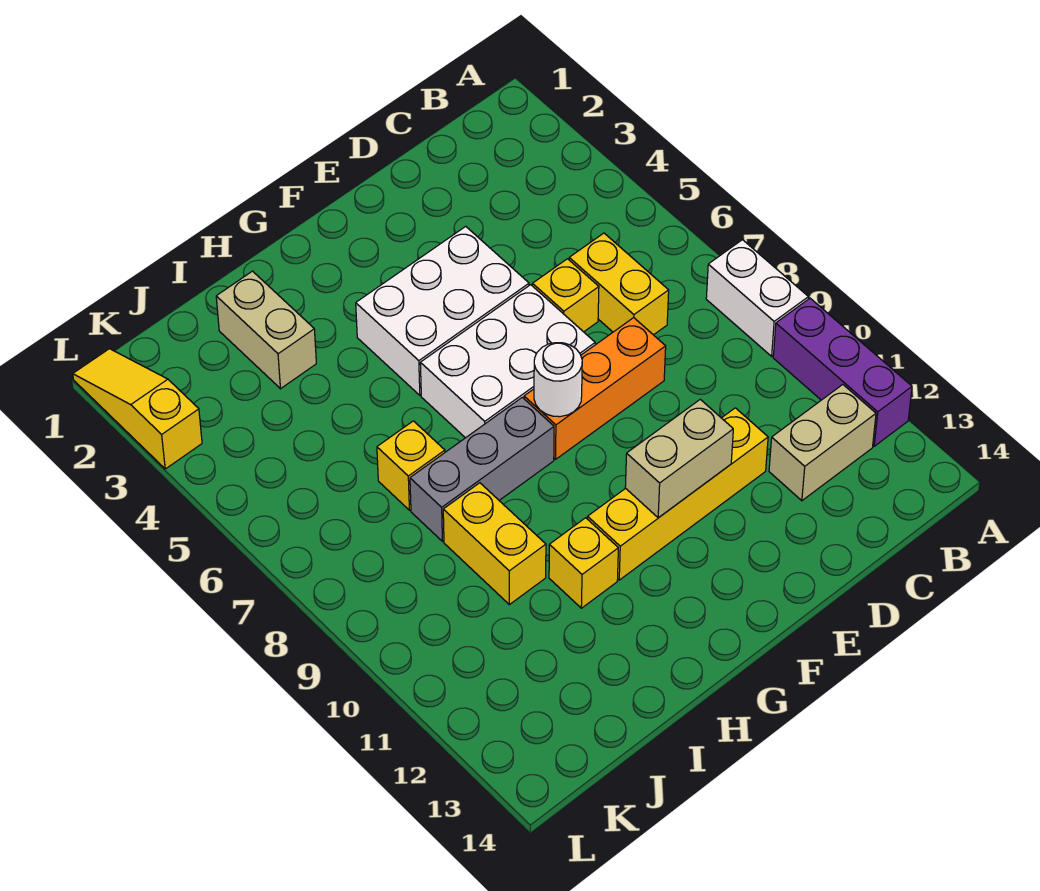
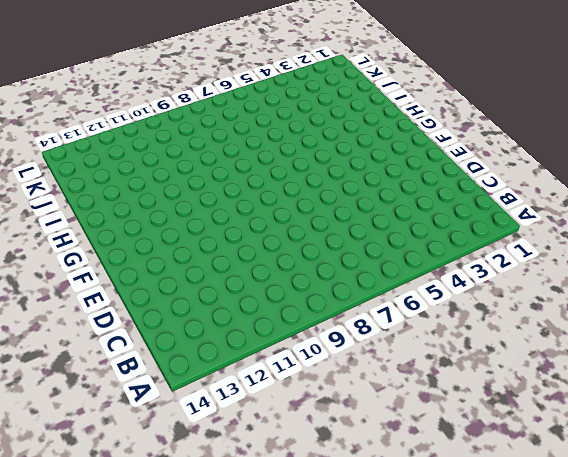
none -> white brick A8:A9 level 1
none -> purple brick A10:A12 level 1
none -> tan brick B12:C12 level 1

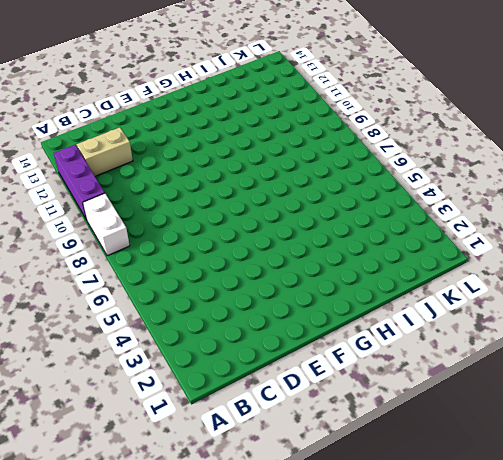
none -> yellow brick C6:C7 level 1
none -> yellow brick D6 level 1
none -> orange brick D8:F8 level 1

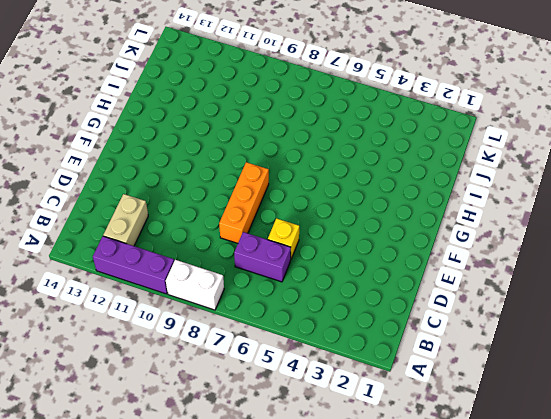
purple brick C6:C7 level 1 -> yellow brick C6:C7 level 1
none -> yellow brick D11:G11 level 1
none -> white brick E4:G5 level 1
none -> white brick E6:G7 level 1

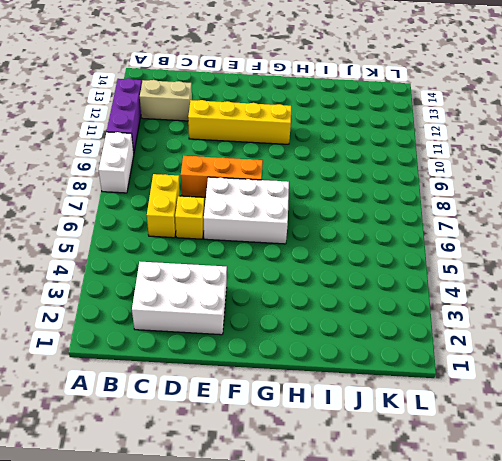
white brick C2:E3 level 1 -> white brick E4:G5 level 1
none -> grey brick G8:I8 level 1
none -> yellow brick H11 level 1
none -> tan brick I2:I3 level 1

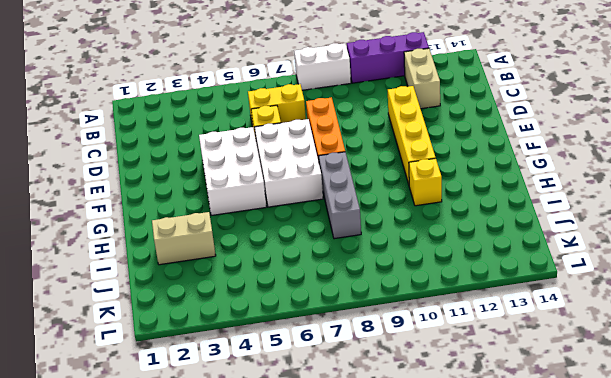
none -> yellow brick I7 level 1
none -> yellow brick I9:I10 level 1
none -> yellow slope L1:L3 level 1 top 3

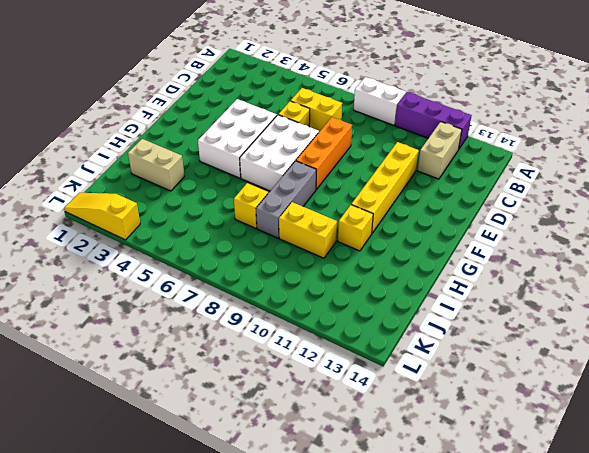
none -> tan brick E11:F11 level 2
none -> white round brick F8 level 2

